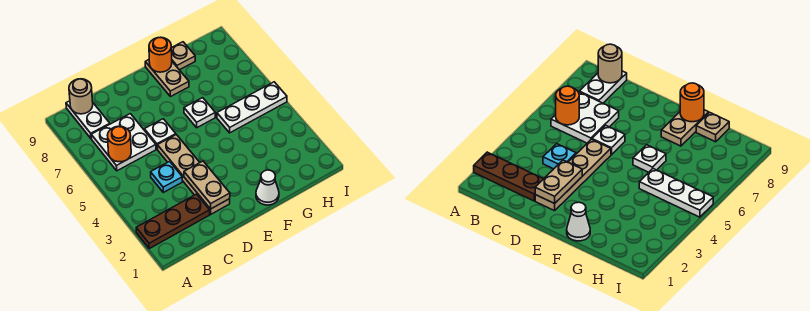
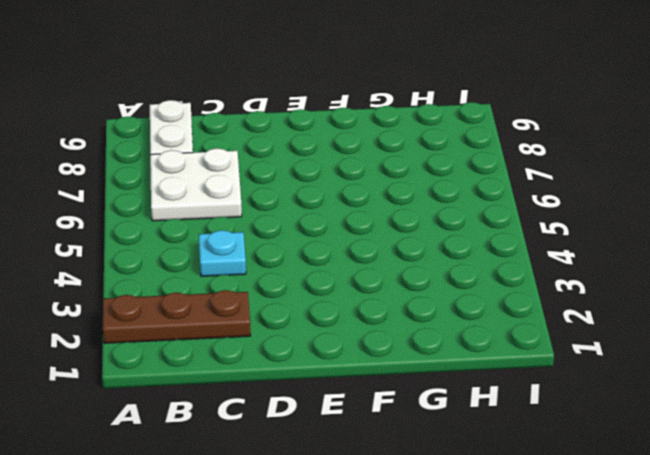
none -> tan plate D2:D5 level 1
none -> white plate D6 level 1
none -> white cone F1 level 1

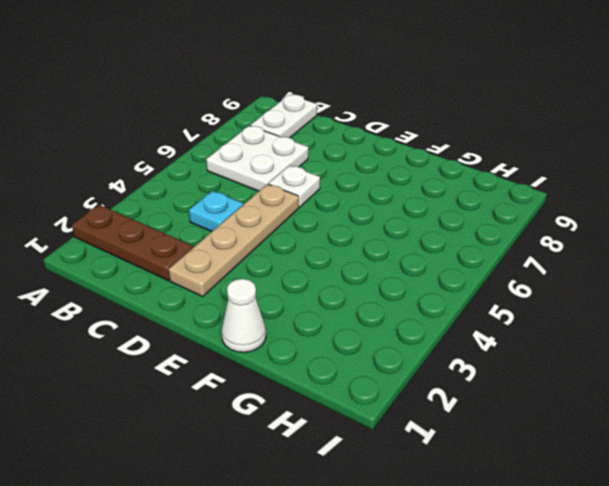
none -> white plate F6 level 1
none -> tan plate F8:F9 level 1
none -> white plate G5:I5 level 1

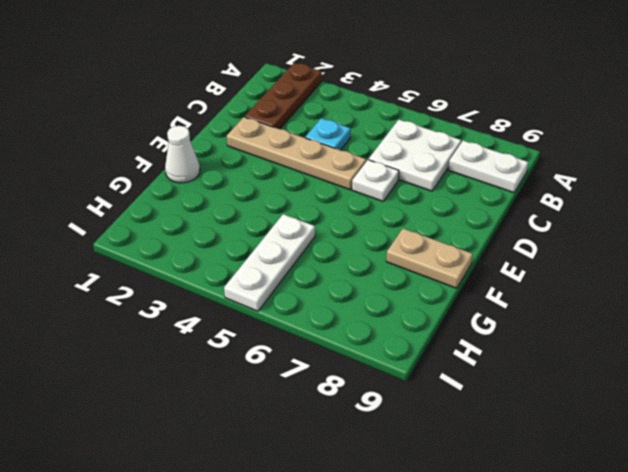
none -> white plate F6 level 1
none -> tan plate G9 level 1
none -> orange round brick B6 level 2

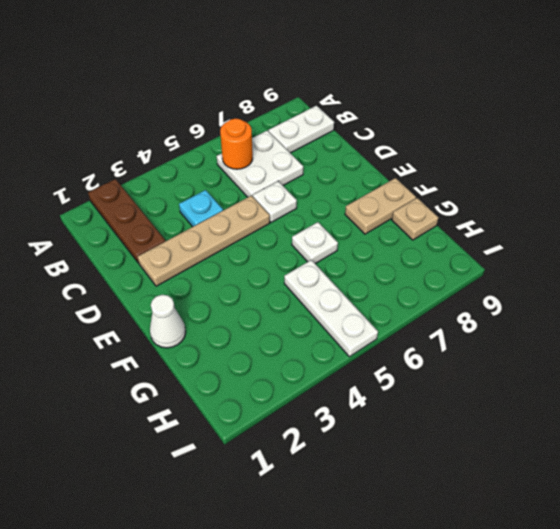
none -> tan round brick B9 level 2
none -> tan plate D2:D3 level 2
none -> orange round brick F9 level 2

